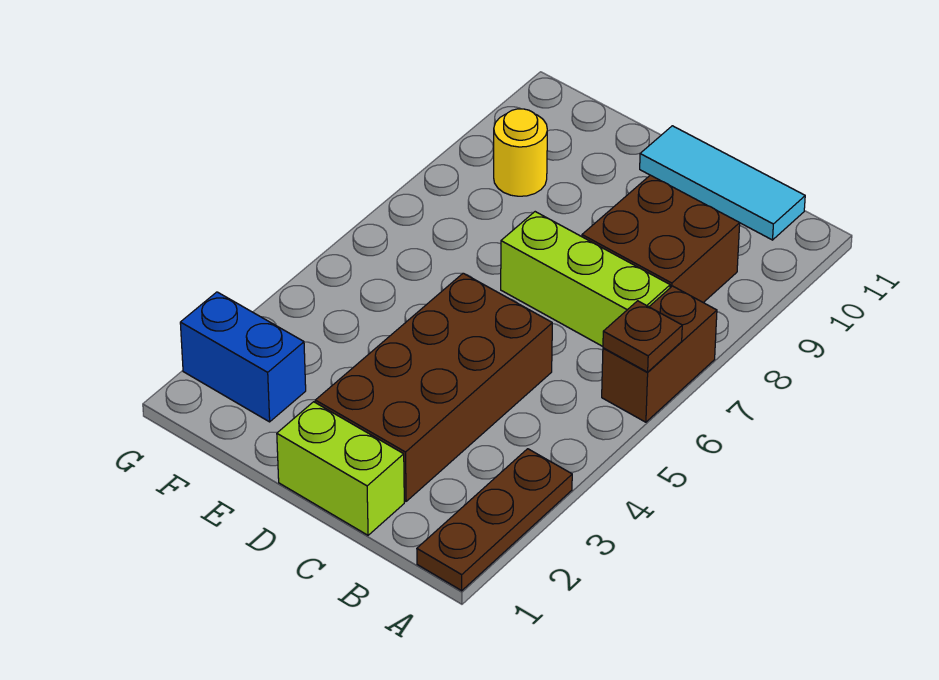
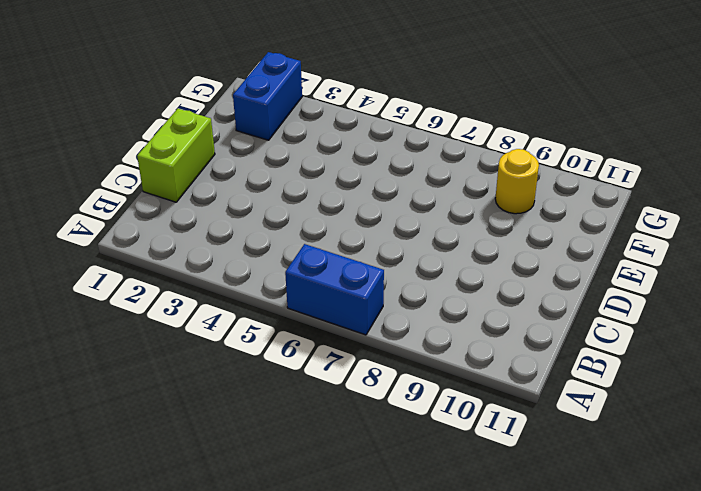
blue brick A6:A7 level 1 -> brown brick A6:A7 level 1
none -> brown plate A1:A3 level 1
none -> lime brick B7:D7 level 1

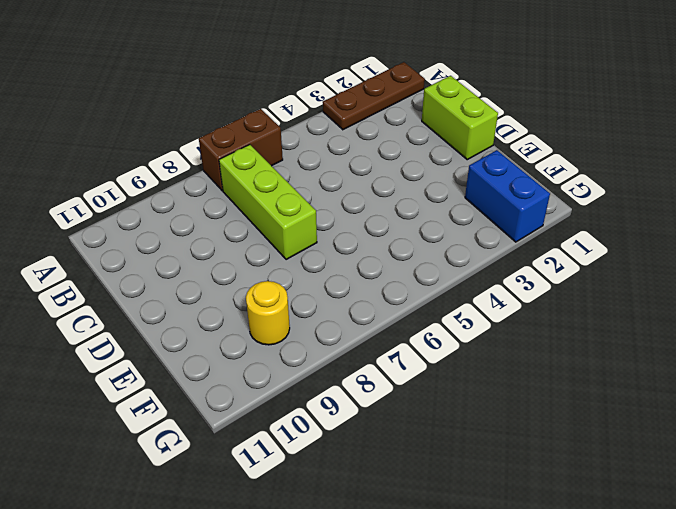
none -> brown brick B8:C9 level 1
none -> cyan tile B11:D11 level 1

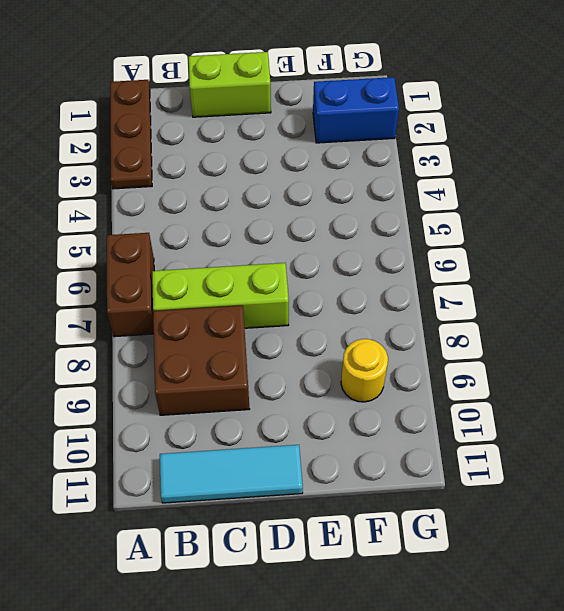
none -> brown brick C2:D5 level 1
none -> brown plate A6 level 2

